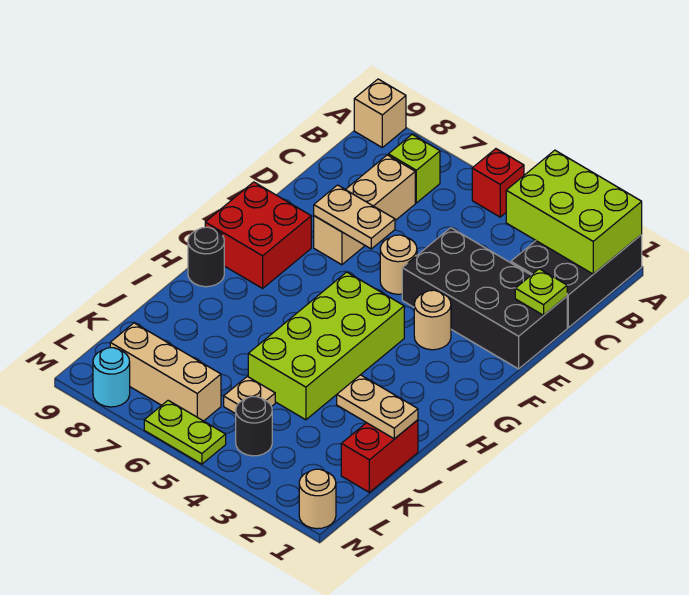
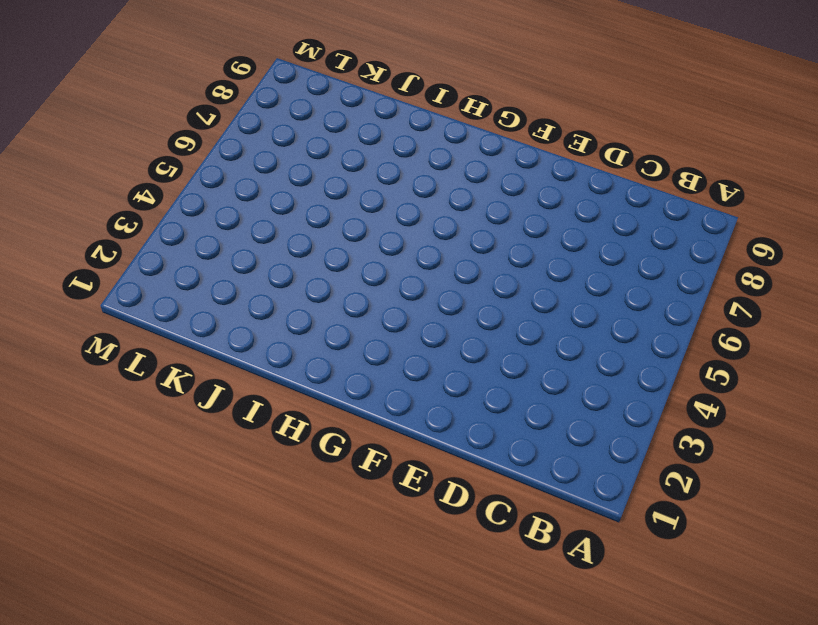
none -> black brick A1:C2 level 1
none -> red brick A5 level 1
none -> tan brick A9 level 1

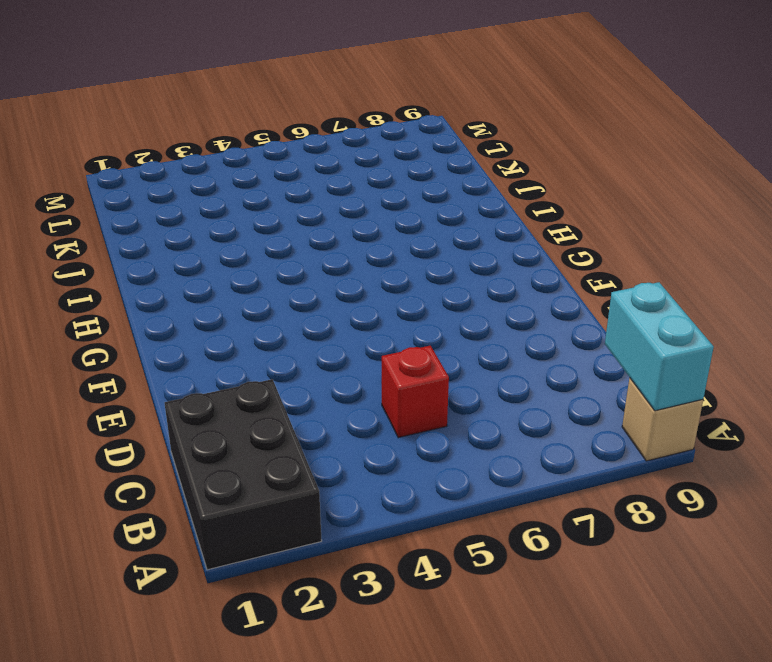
cyan brick A9:B9 level 2 -> none
red brick C5 level 1 -> red brick A5 level 1
none -> lime brick B7 level 1
none -> tan brick C7:E7 level 1
none -> black brick D1:E4 level 1

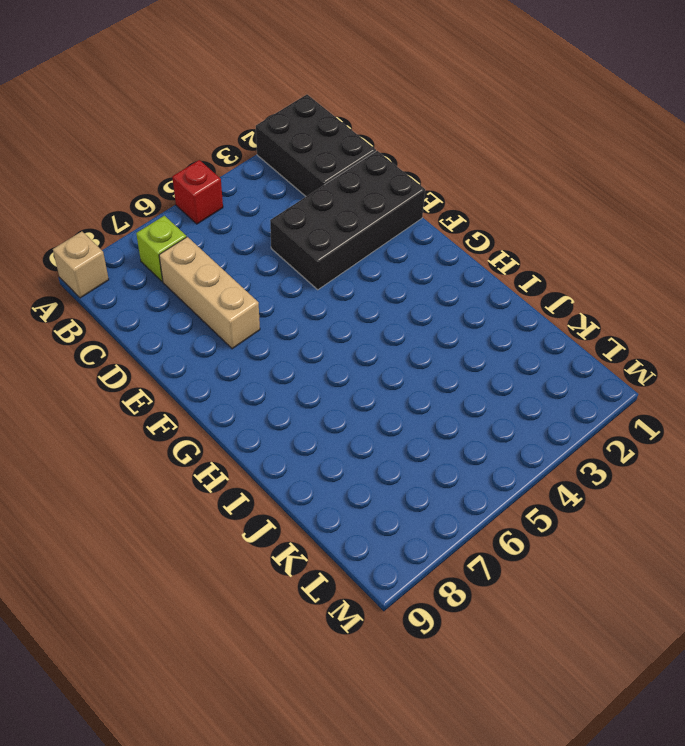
none -> tan round brick E5 level 1
none -> tan round brick F3 level 1
none -> red brick F8:G9 level 1

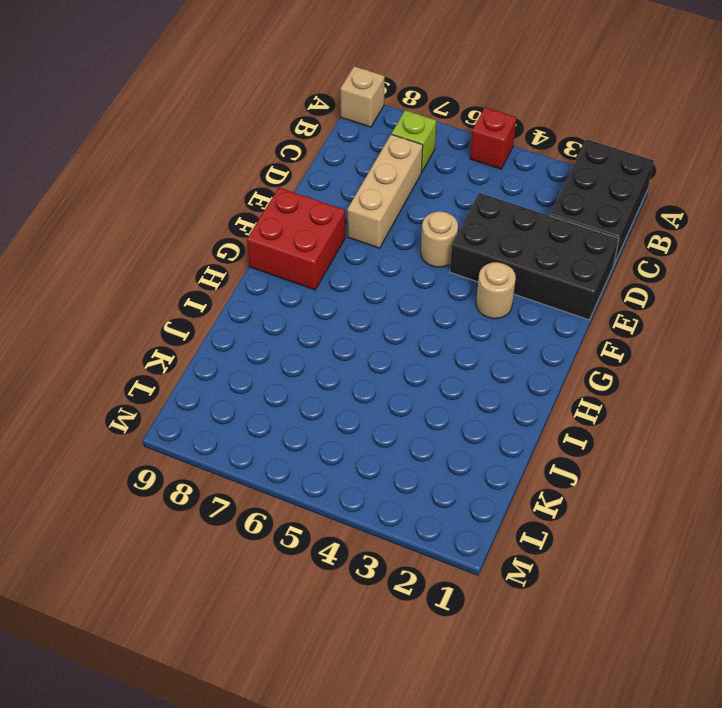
none -> lime brick G4:J5 level 1
none -> black round brick H9 level 1
none -> red brick J1:K1 level 1

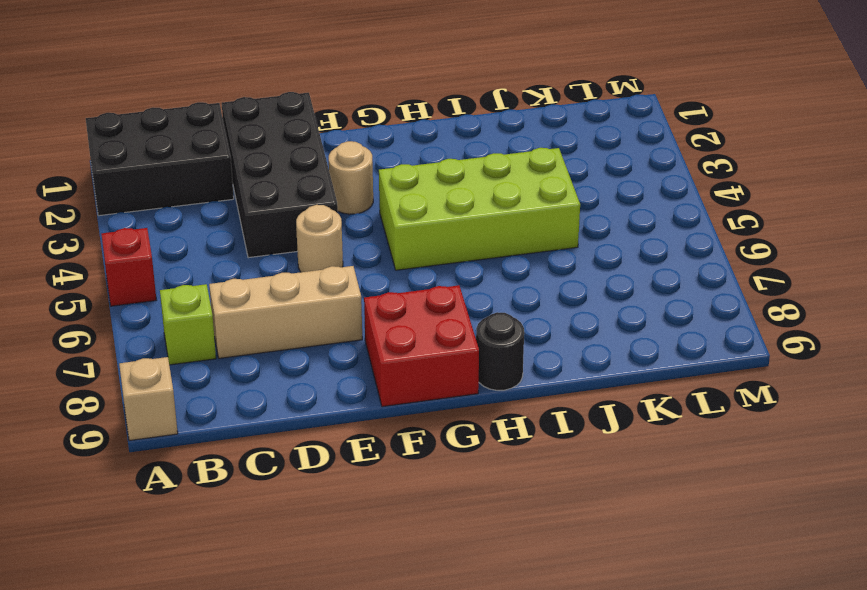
none -> red brick J1:K1 level 1
none -> tan plate K5 level 1
none -> black round brick L4 level 1

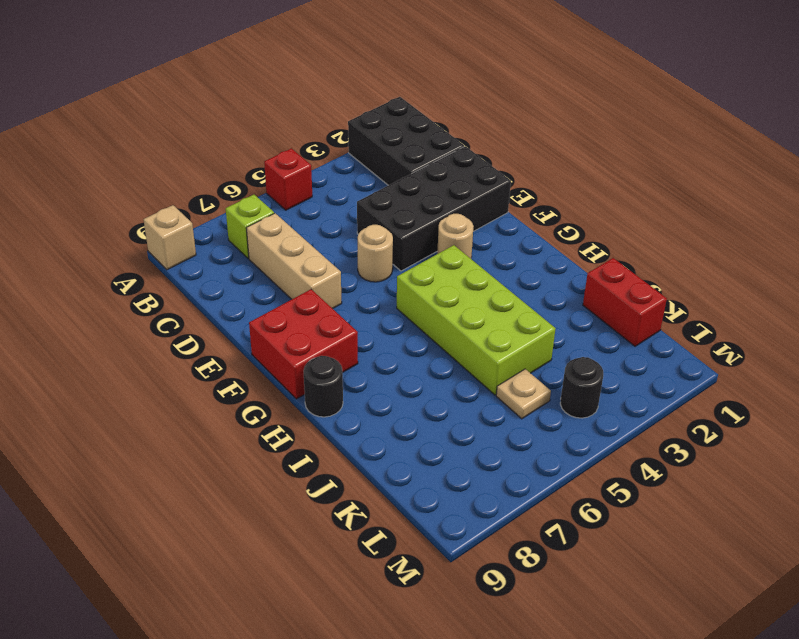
none -> tan brick L6:L8 level 1
none -> tan round brick M1 level 1
none -> lime plate M5:M6 level 1

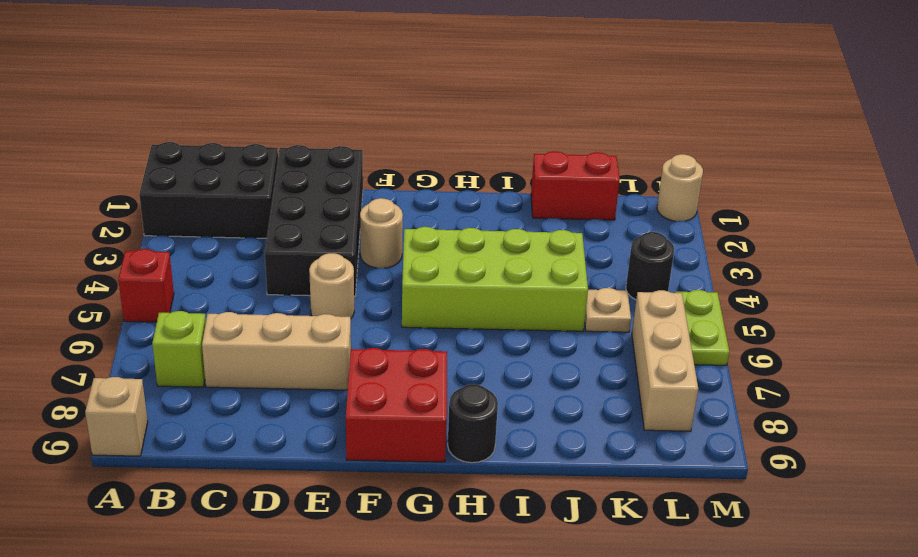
none -> cyan round brick M8 level 1
none -> lime brick A1:B3 level 2
none -> lime plate D1 level 2

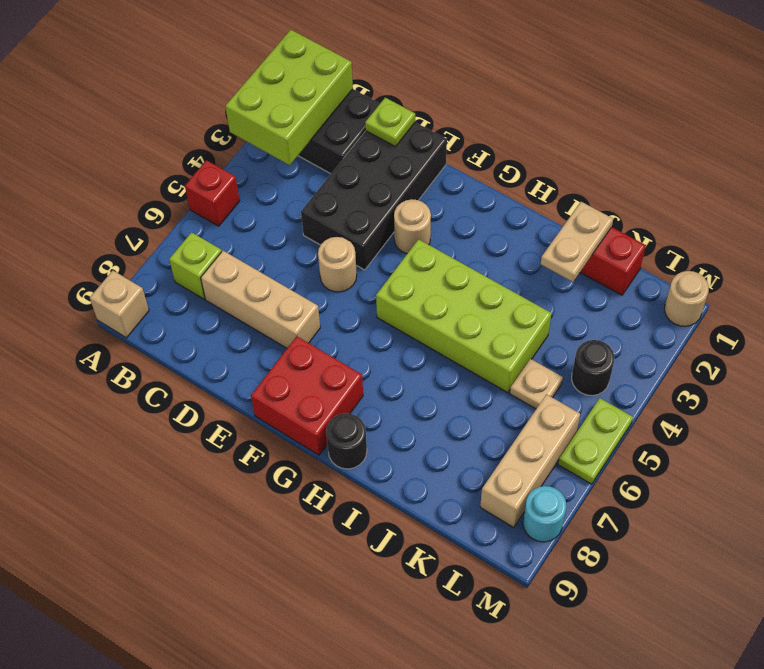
none -> tan plate E6:E7 level 2

